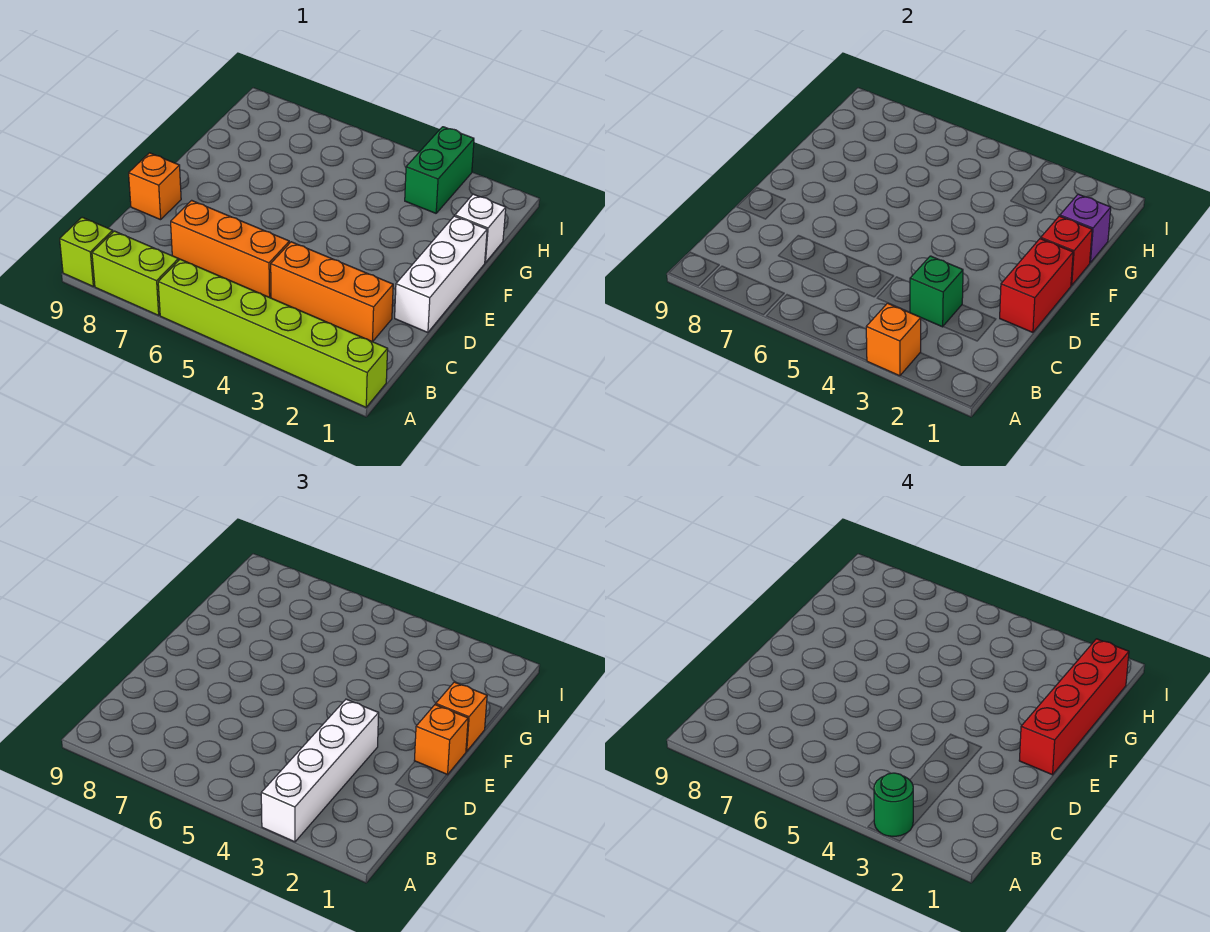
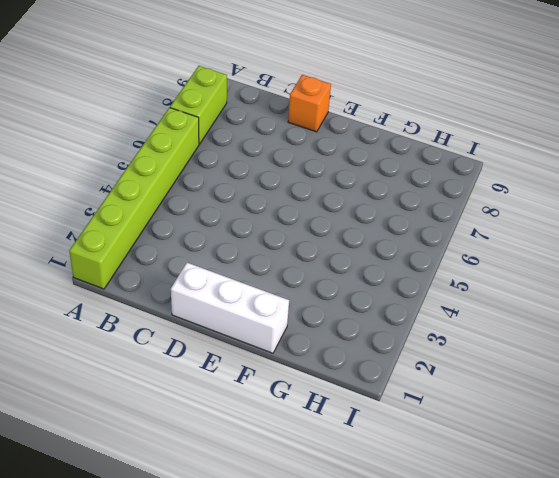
none -> lime brick A9 level 1
none -> orange brick C2:C4 level 1
none -> orange brick C5:C7 level 1

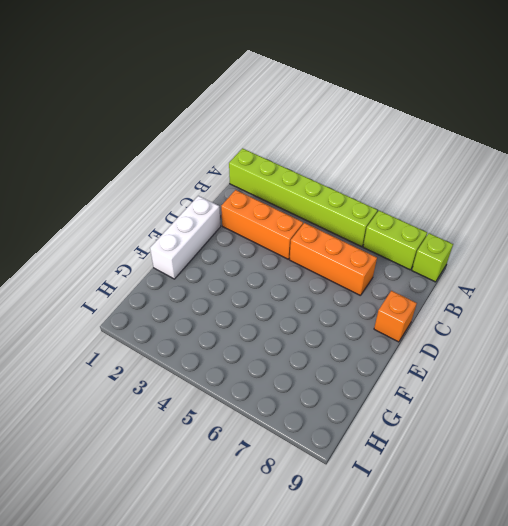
none -> white brick G1 level 1
none -> green brick H3:I3 level 1
none -> orange brick A3 level 2

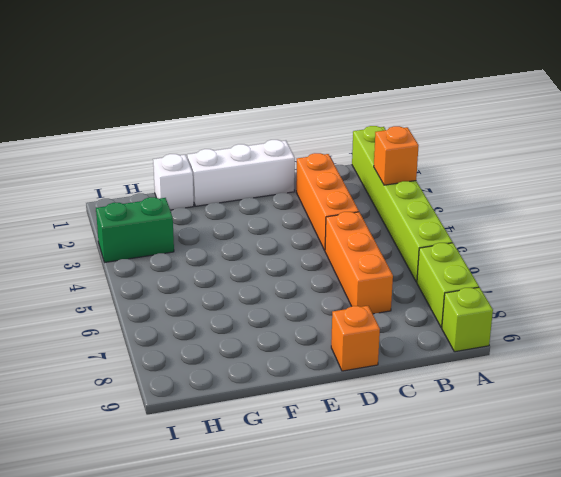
none -> green brick C3 level 2
none -> red brick D1:E1 level 2
none -> red brick F1 level 2

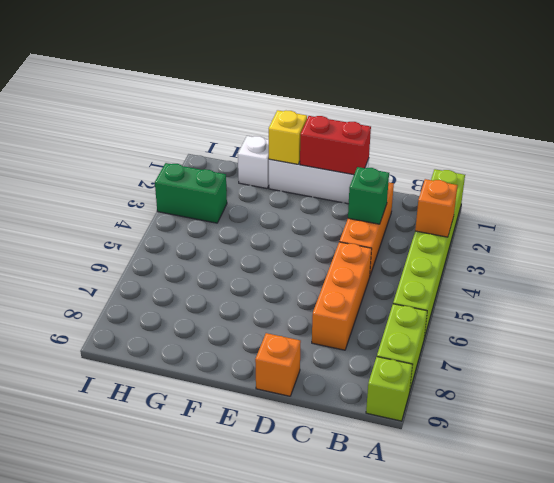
yellow brick F1 level 2 -> red brick F1 level 2
none -> purple brick G1 level 2
none -> white brick A3:D3 level 3
none -> orange brick E1 level 3

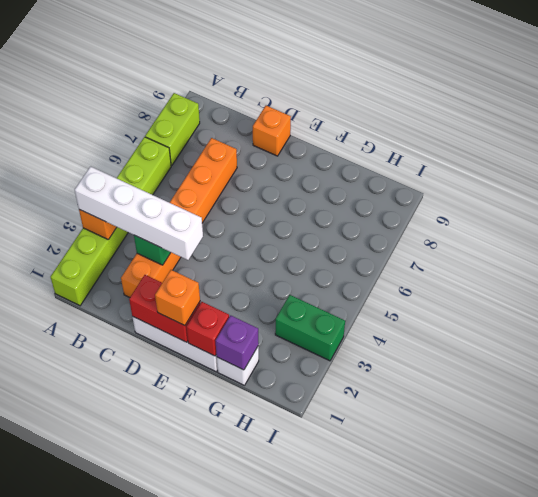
none -> lime brick A9 level 1
none -> orange brick F1 level 3
none -> green round brick A3 level 4

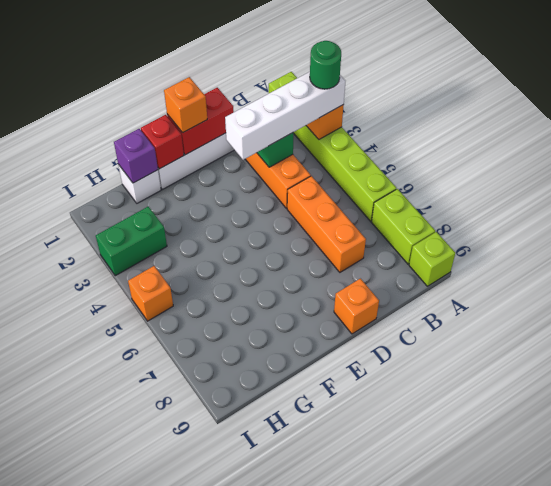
orange brick I5 level 1 -> orange brick F1 level 3
none -> red brick E1:H1 level 4

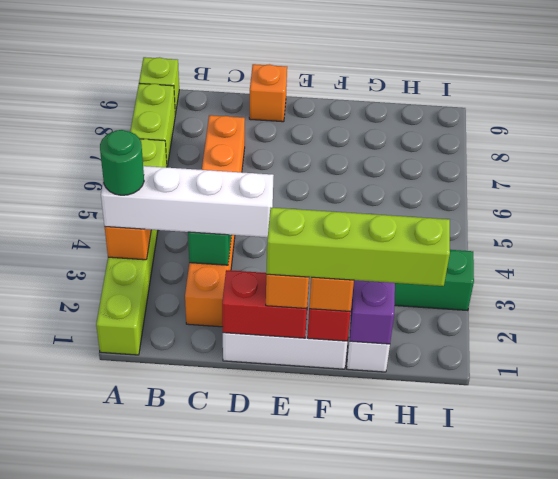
lime brick E1:H1 level 4 -> red brick E1:H1 level 4

